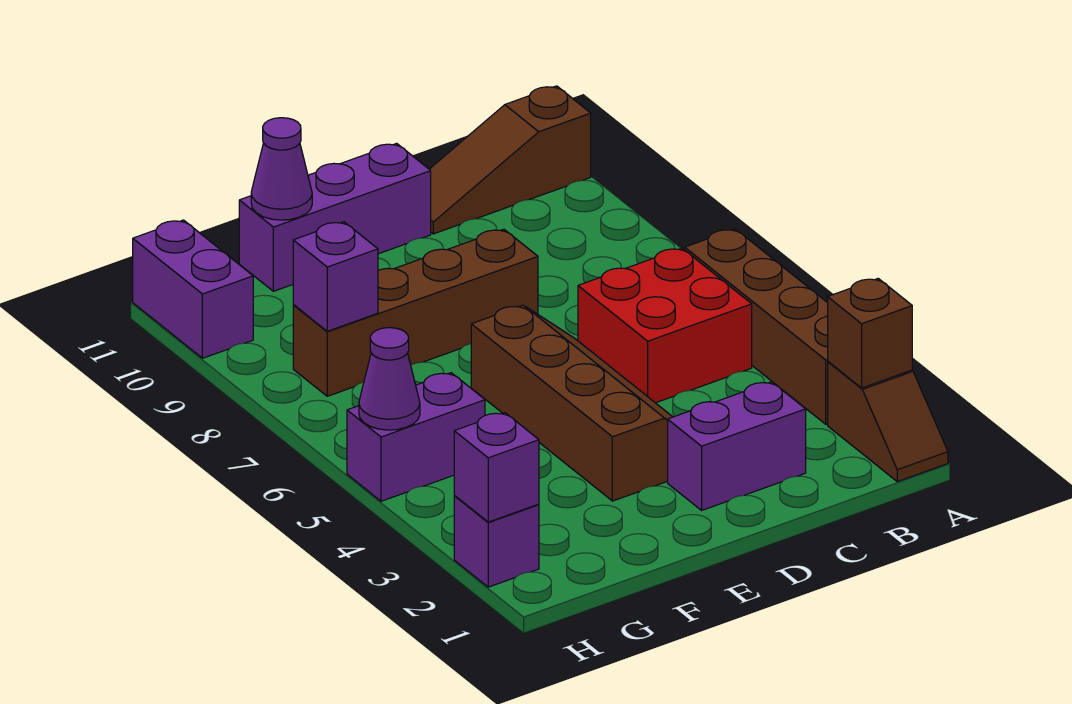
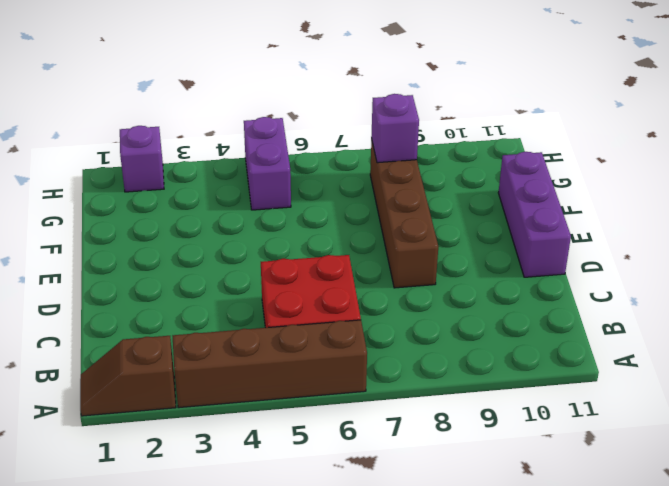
none -> brown slope A11:C11 level 1 top A
none -> purple brick C2:D2 level 1
none -> brown slope D3:E6 level 1 top E

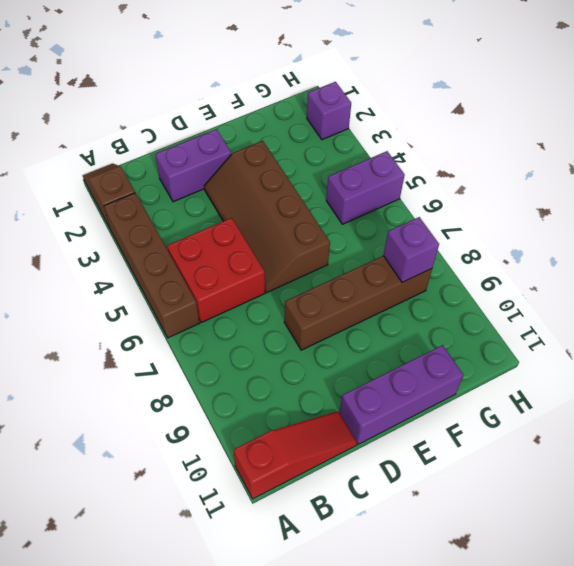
red slope A11:C11 level 1 top A -> brown slope A11:C11 level 1 top A
none -> purple brick H10:H11 level 1
none -> brown brick A2 level 2
none -> purple cone F11 level 2

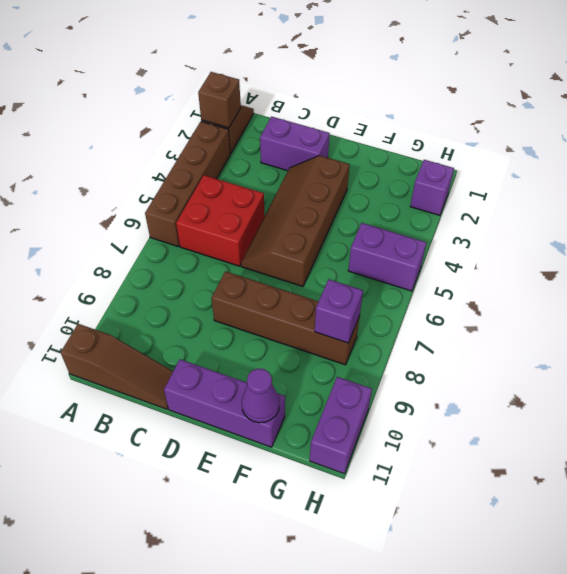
none -> purple brick H2 level 2
none -> purple cone H5 level 2

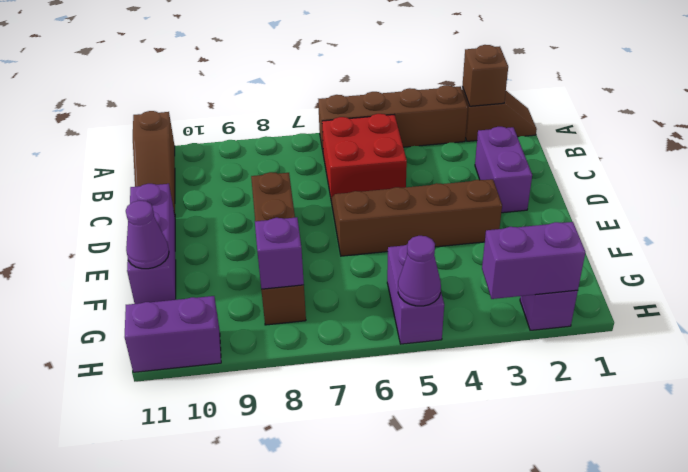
purple brick H2:H3 level 2 -> purple brick H2 level 2

